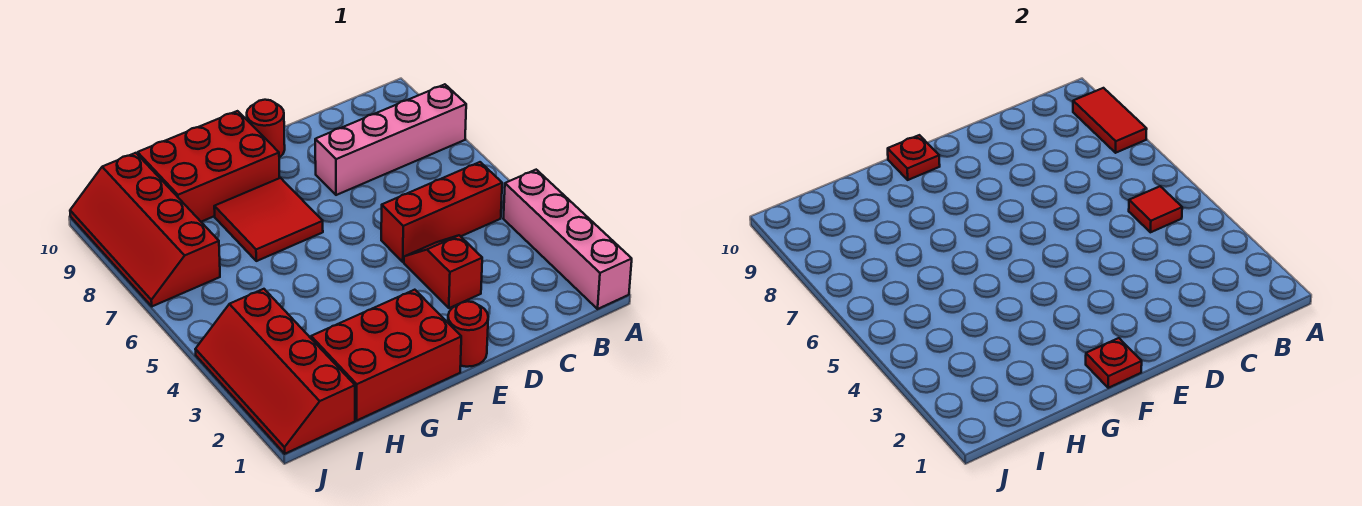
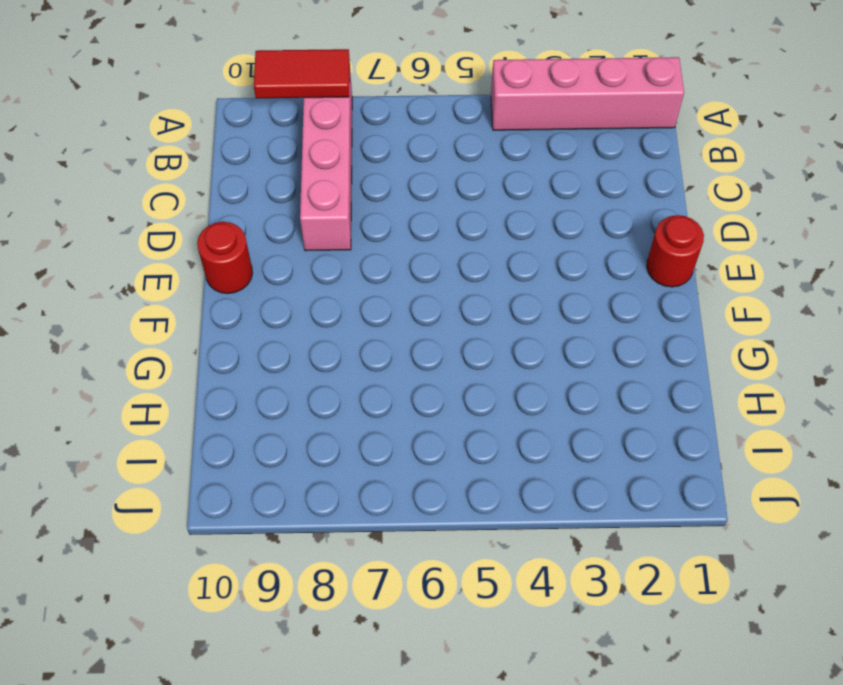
none -> red brick B5:D5 level 1
none -> red slope D3:D4 level 1 top 3
none -> red brick F1:H2 level 1

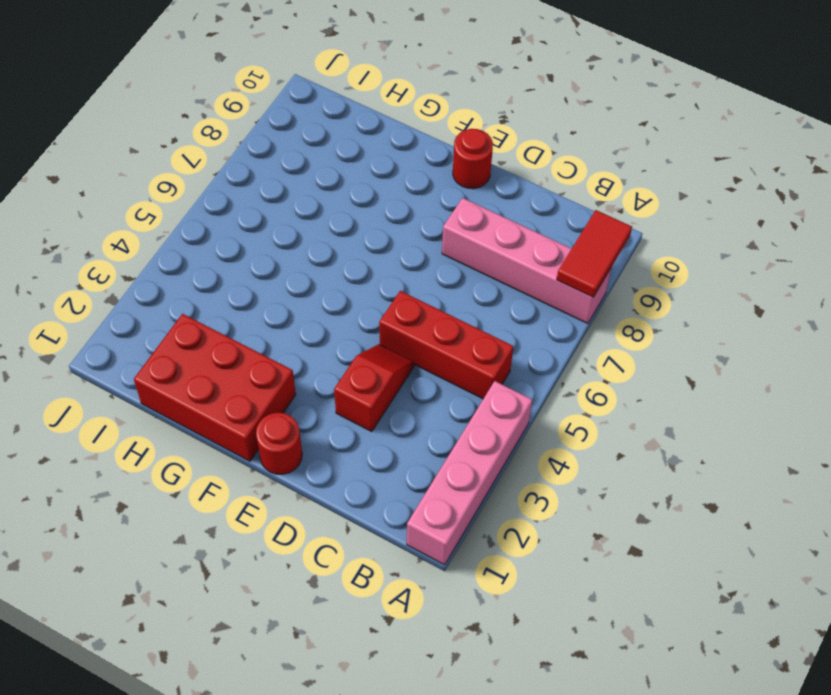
none -> red tile F7:G8 level 1
none -> red brick F9:H10 level 1
none -> red slope I1:J4 level 1 top I

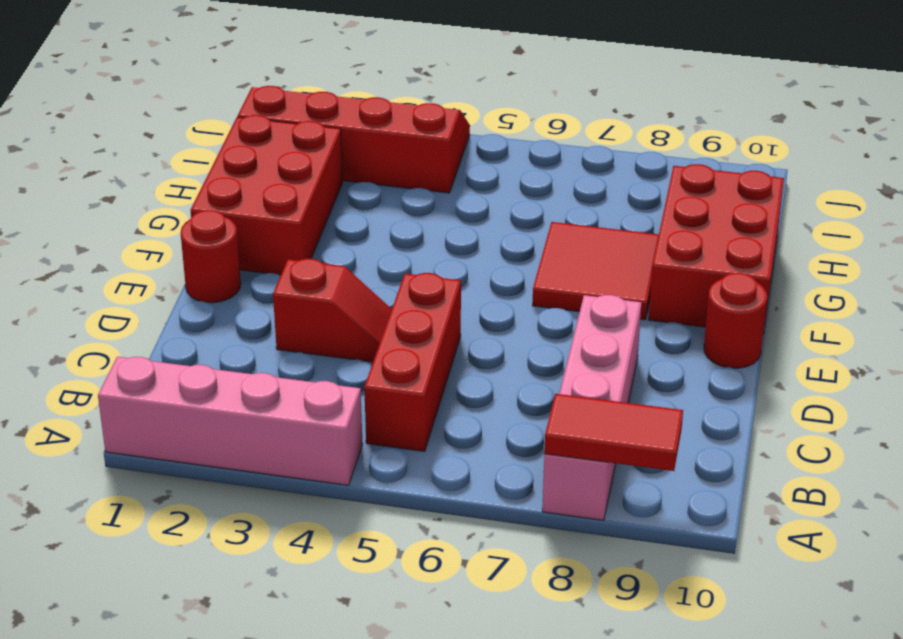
none -> red slope I7:J10 level 1 top I
none -> red tile B5 level 2
none -> red plate F1 level 2

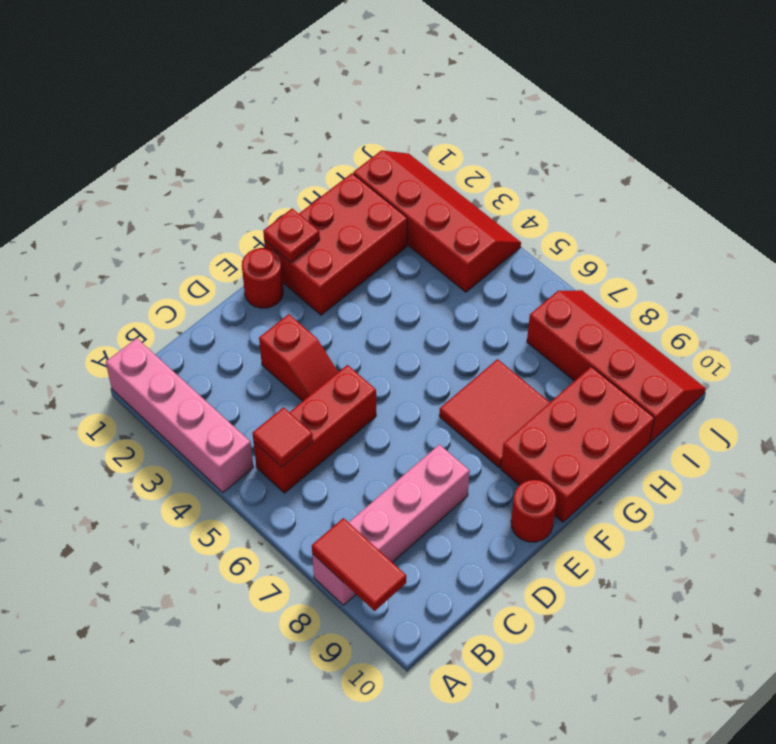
none -> red plate F10 level 2

